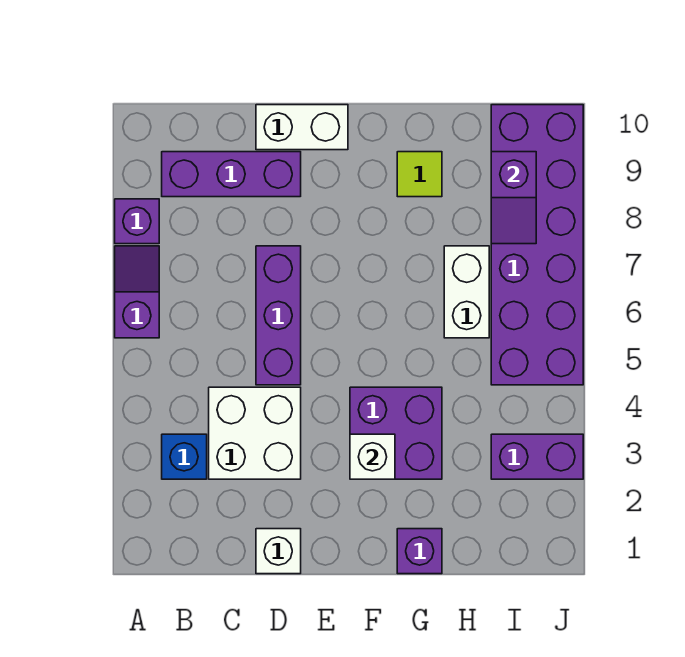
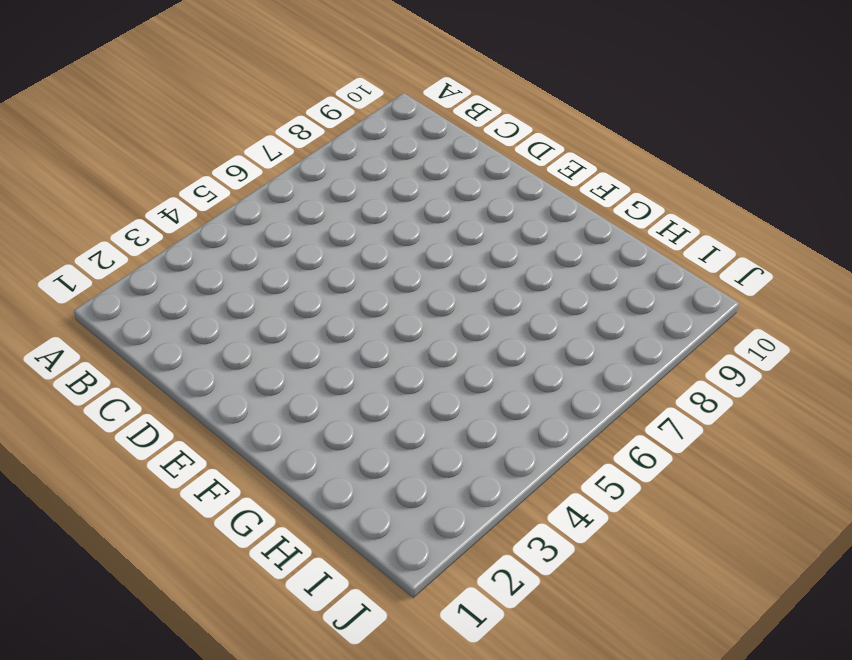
none -> purple slope A6:A7 level 1 top 6
none -> purple brick A8 level 1
none -> blue brick B3 level 1

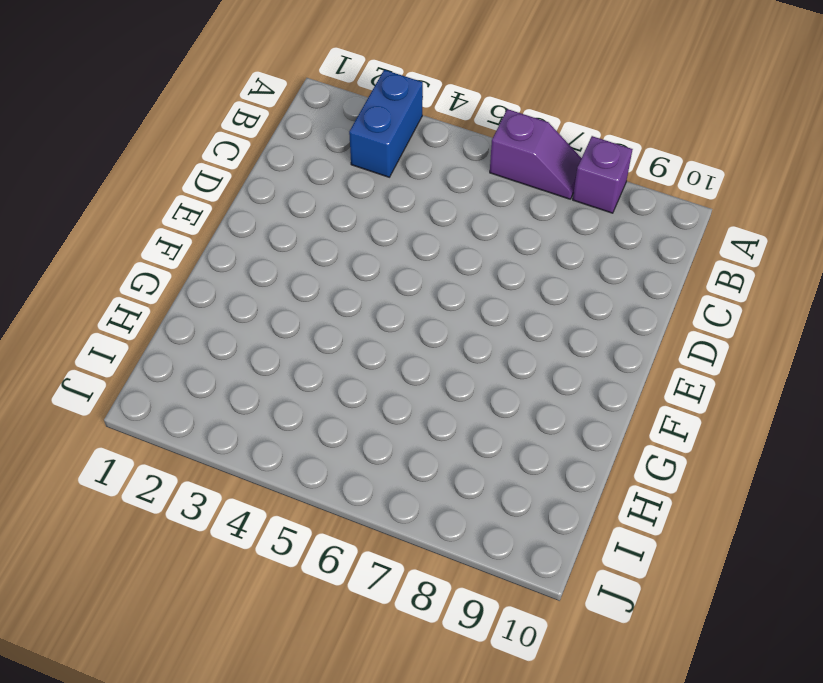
blue brick A3:B3 level 1 -> blue brick B3 level 1
none -> purple brick B9:D9 level 1
none -> white brick C3:D4 level 1
none -> white brick D1 level 1

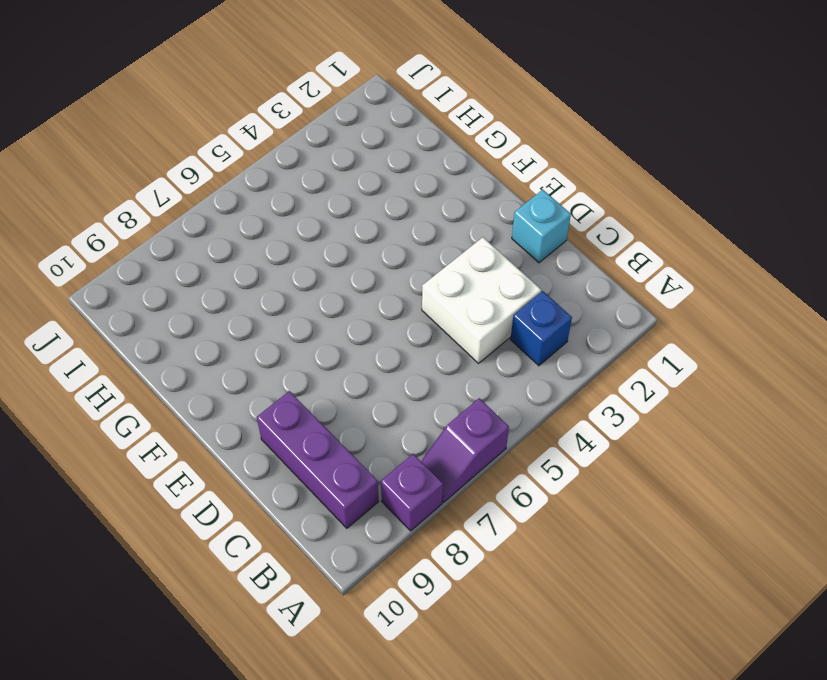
cyan brick D1 level 1 -> white brick D1 level 1
none -> purple brick D5:D7 level 1
none -> white brick D10:E10 level 1
none -> purple brick F3:G4 level 1

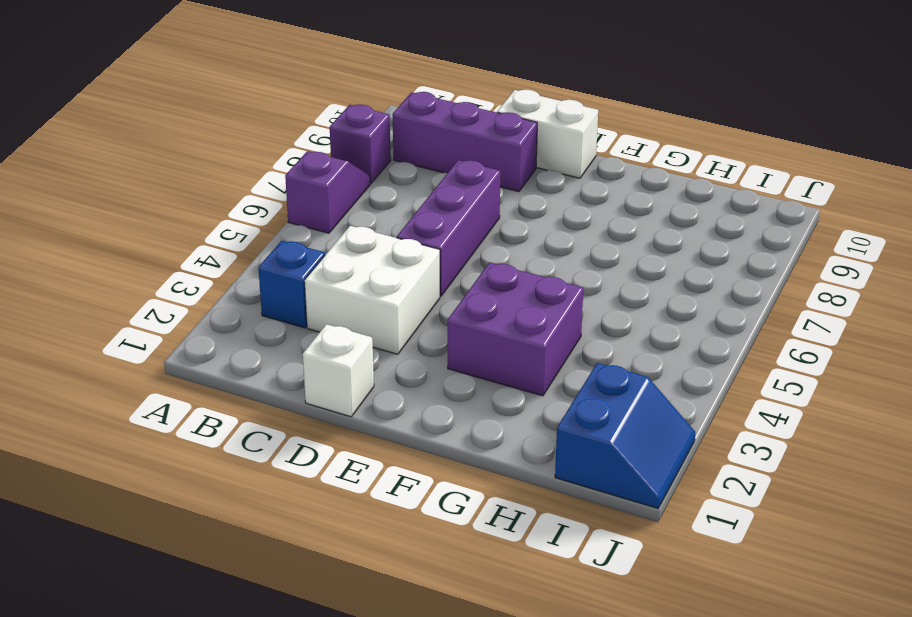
blue slope I1:J2 level 1 top I -> none
none -> purple brick G1 level 1
none -> lime tile G9 level 1
none -> white brick H6:H7 level 1

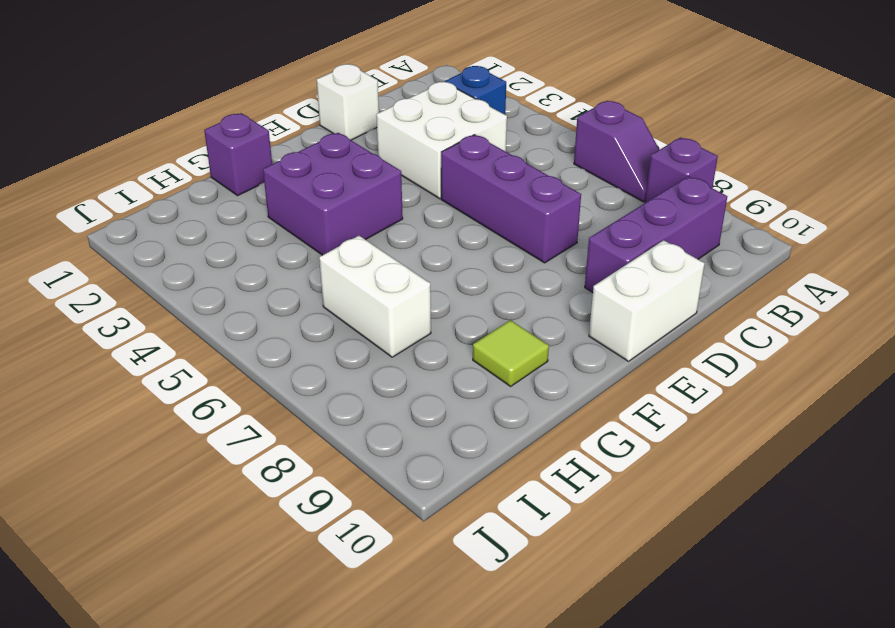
none -> purple brick I3:J3 level 1
none -> purple brick I5:J10 level 1
none -> white brick F3 level 2

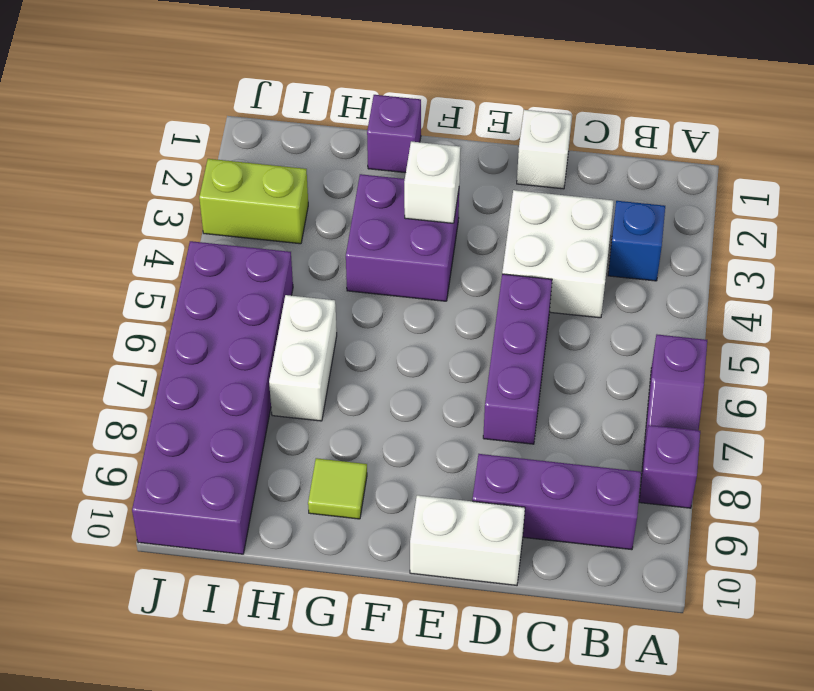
lime brick I3:J3 level 1 -> purple brick I3:J3 level 1
none -> purple slope I8:I9 level 2 top 9

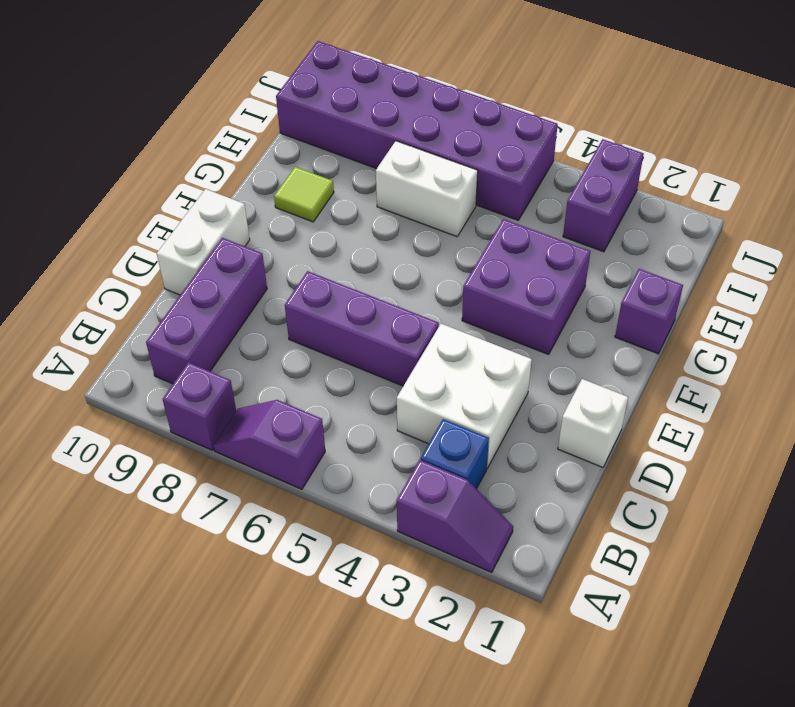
purple slope A2:A3 level 1 top 3 -> purple slope I8:I9 level 2 top 9
none -> white brick F3 level 2

